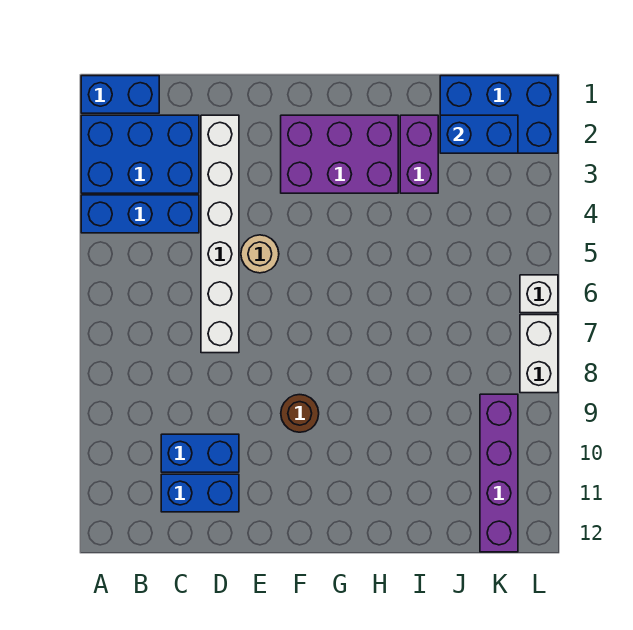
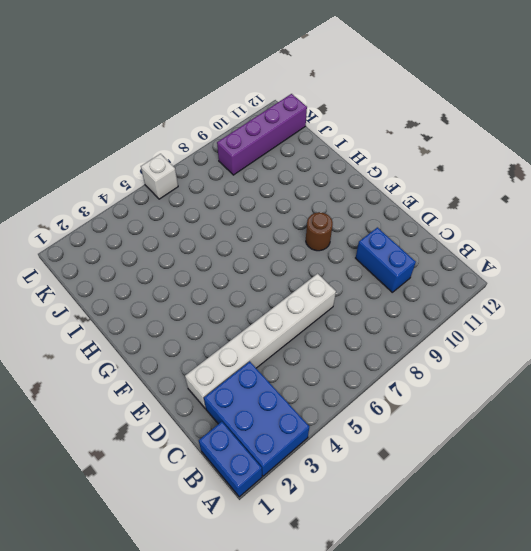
none -> blue brick A4:C4 level 1
none -> blue brick C11:D11 level 1
none -> tan round brick E5 level 1

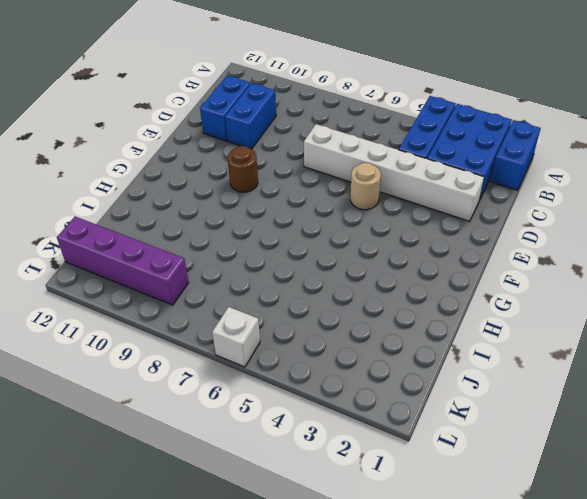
none -> purple brick F2:H3 level 1
none -> purple brick I2:I3 level 1
none -> blue brick J1:L2 level 1

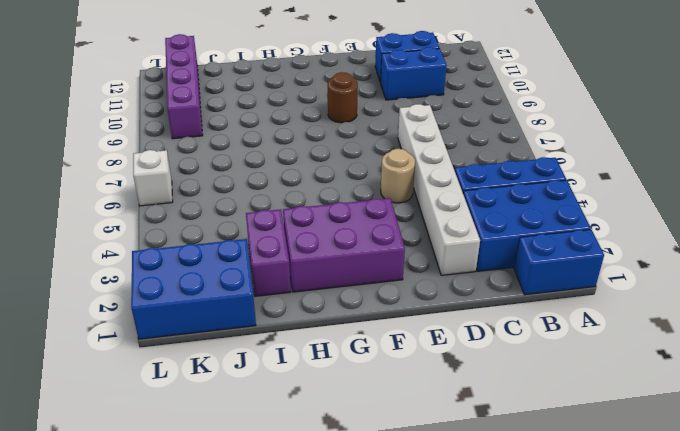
none -> white brick L7:L8 level 1
none -> blue brick J2:K2 level 2

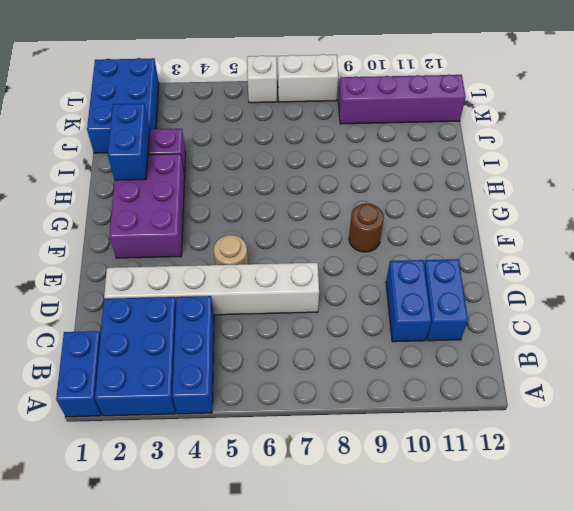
blue brick H2:I2 level 2 -> blue brick J2:K2 level 2

